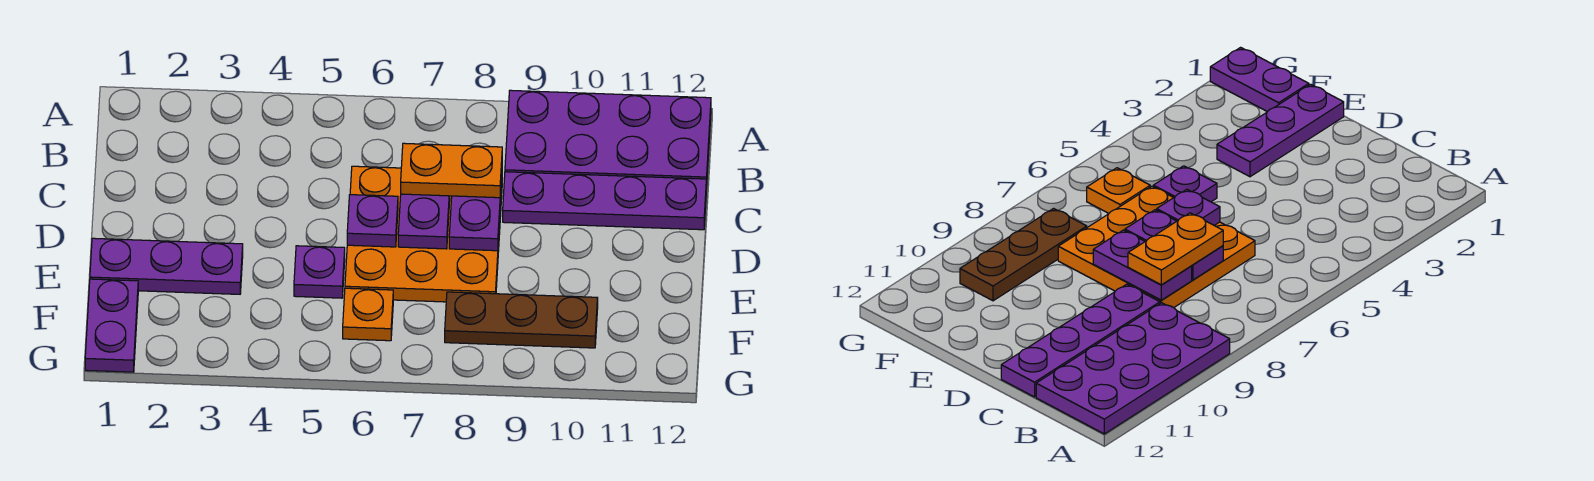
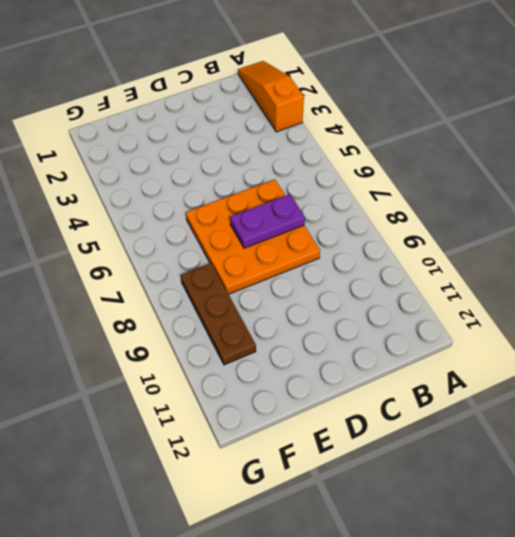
orange slope A1:A3 level 1 top 3 -> none
none -> purple plate A9:B12 level 1
none -> purple plate C9:C12 level 1
none -> purple plate E1:E3 level 1

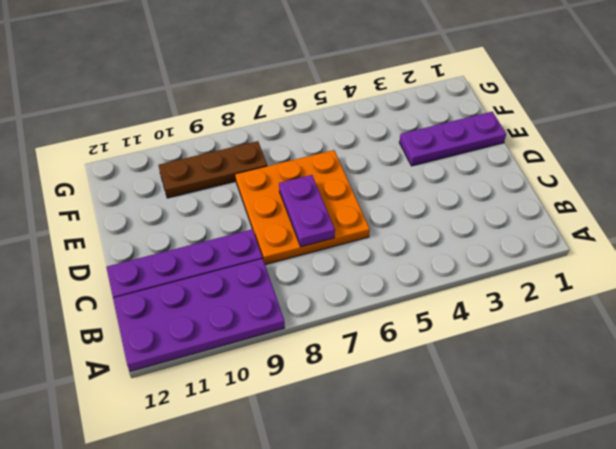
none -> purple plate E5 level 1
none -> purple plate F1:G1 level 1
none -> orange plate F6 level 1

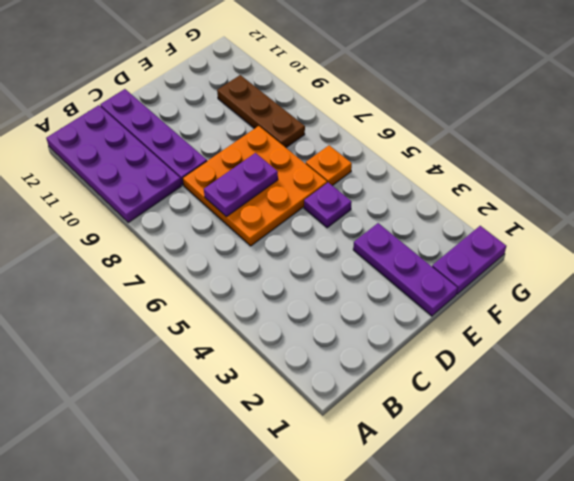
none -> purple plate C8:D8 level 2
none -> purple plate D6 level 2
none -> orange plate C7:C8 level 3

